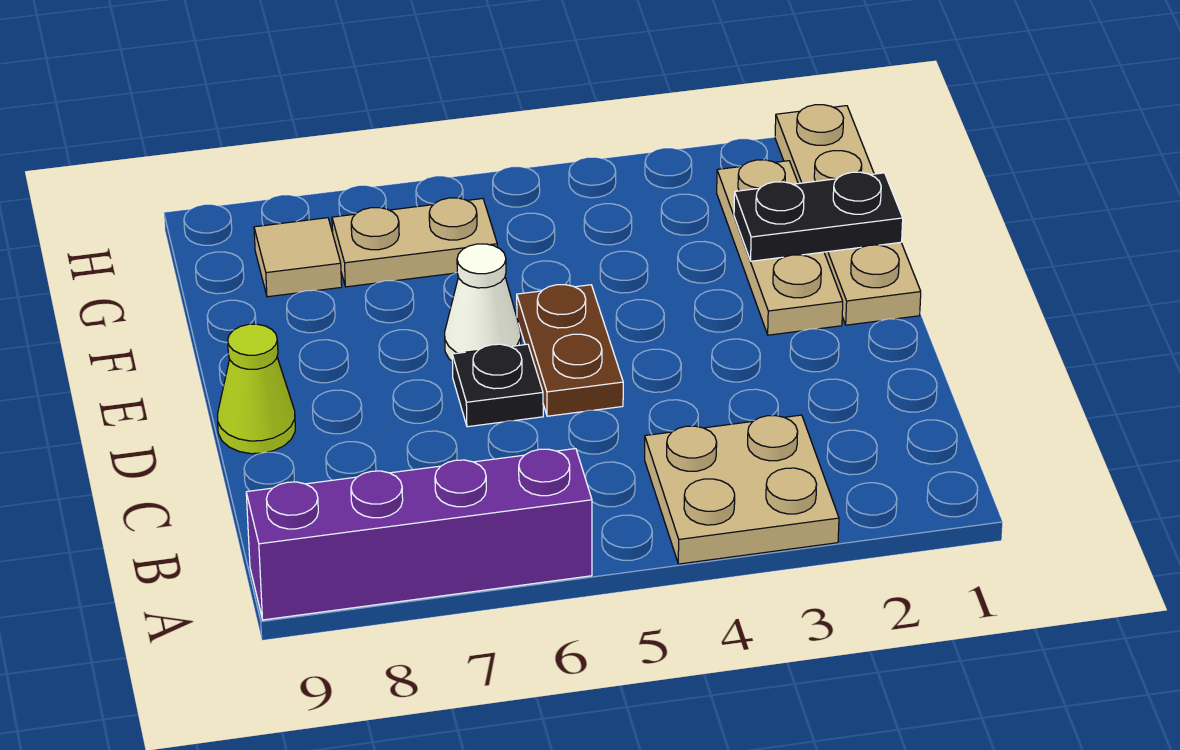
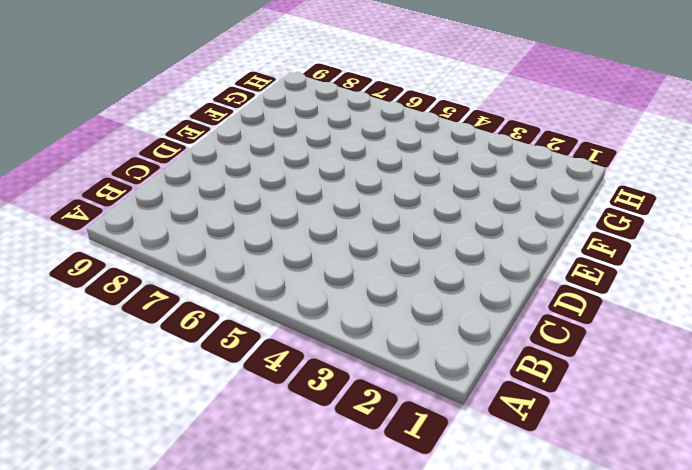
none -> tan plate A3:B4 level 1
none -> purple brick A6:A9 level 1

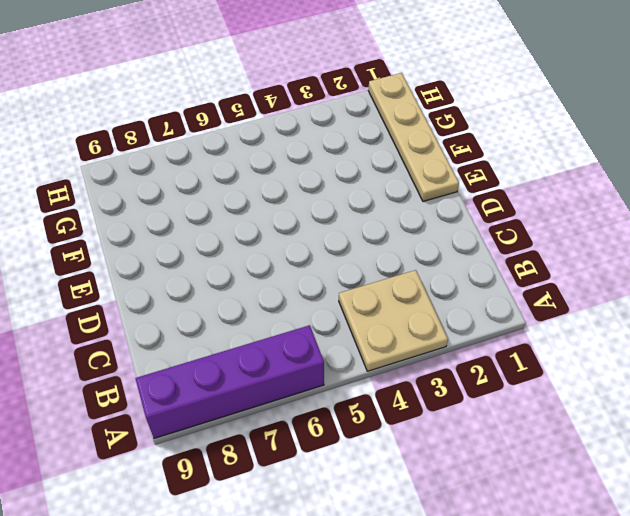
none -> brown plate D5:E5 level 1
none -> black plate D6 level 1

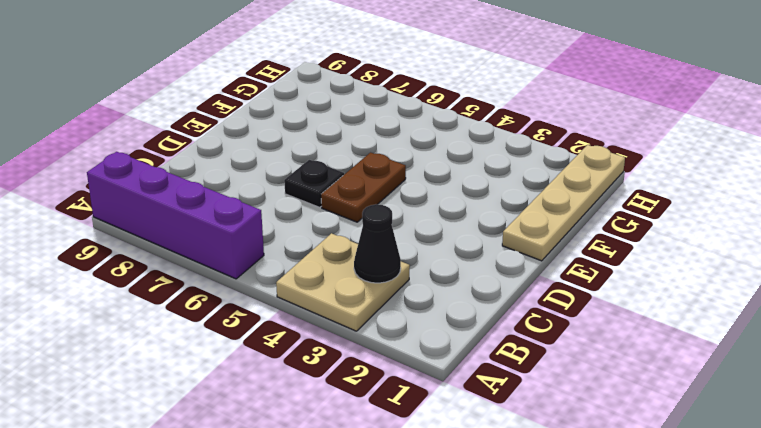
black cone B3 level 2 -> none
none -> lime cone D9 level 1
none -> tan plate E2:G2 level 1

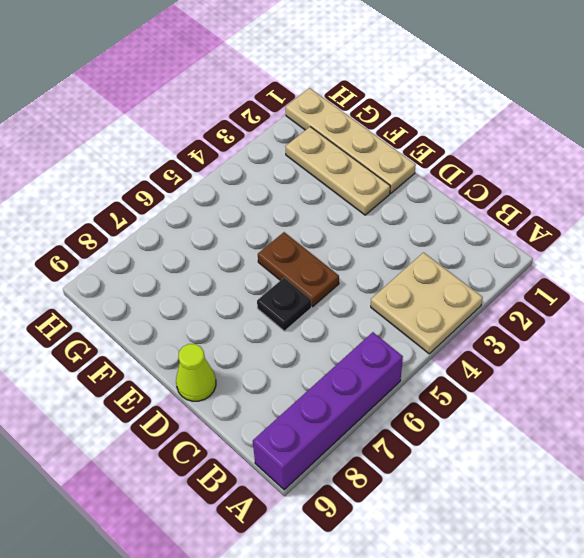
none -> white cone E6 level 1
none -> tan plate G6:G7 level 1

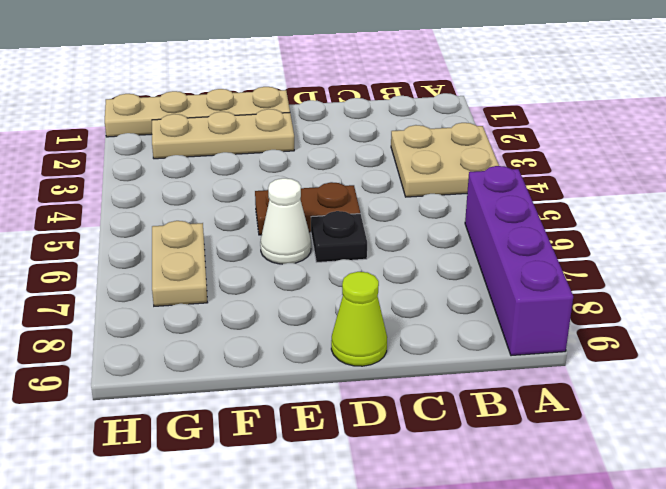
none -> tan tile G8 level 1
none -> black plate F1:F2 level 2

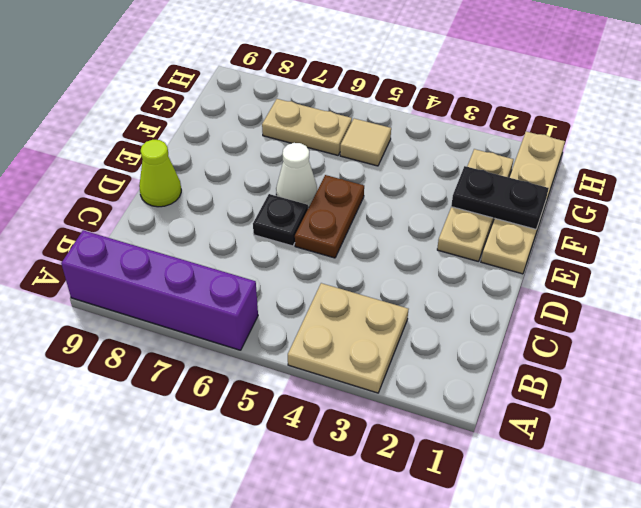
tan tile G5 level 1 -> tan tile G8 level 1

